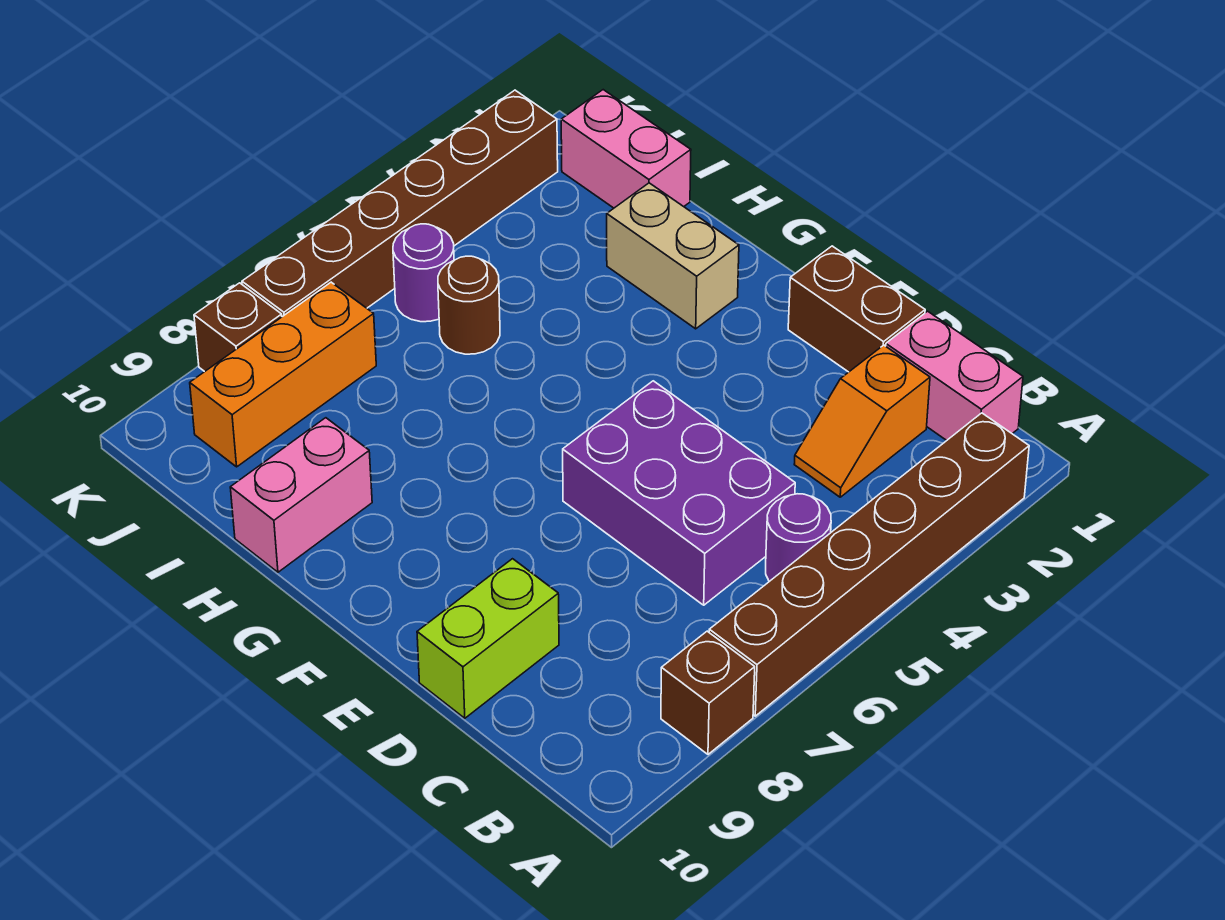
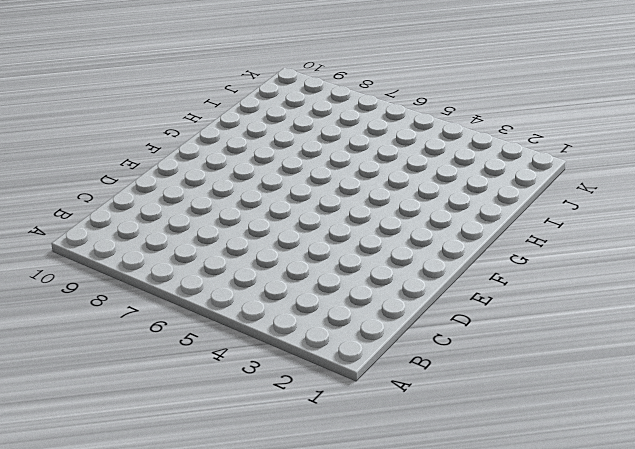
none -> brown brick A2:A7 level 1
none -> brown brick A8 level 1
none -> pink brick B1:C1 level 1

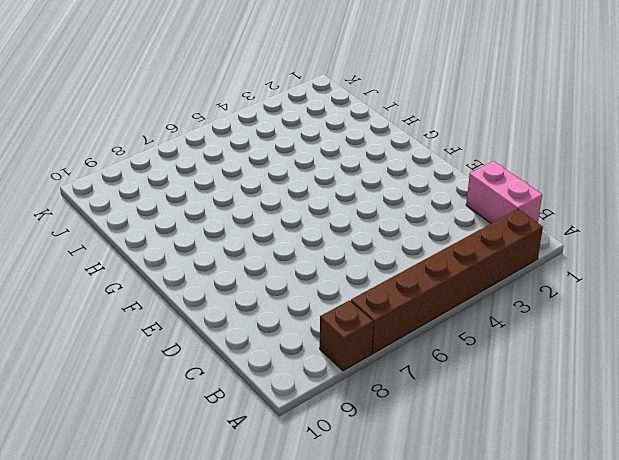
none -> purple round brick B5 level 1
none -> orange slope C2:C3 level 1 top 2
none -> purple brick C5:E6 level 1

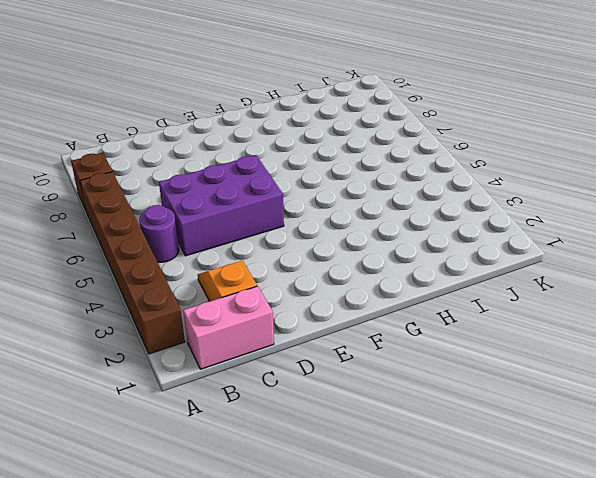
none -> brown brick D1:E1 level 1
none -> lime brick D9:D10 level 1
none -> tan brick G2:H2 level 1

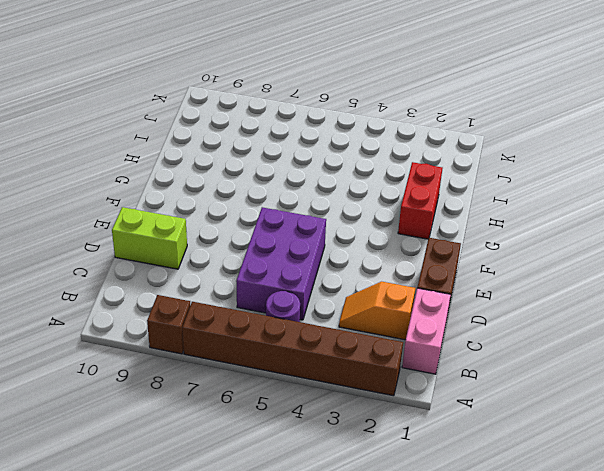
red brick G2:H2 level 1 -> tan brick G2:H2 level 1
none -> pink brick H9:H10 level 1
none -> pink brick I1:J1 level 1
none -> brown round brick I5 level 1

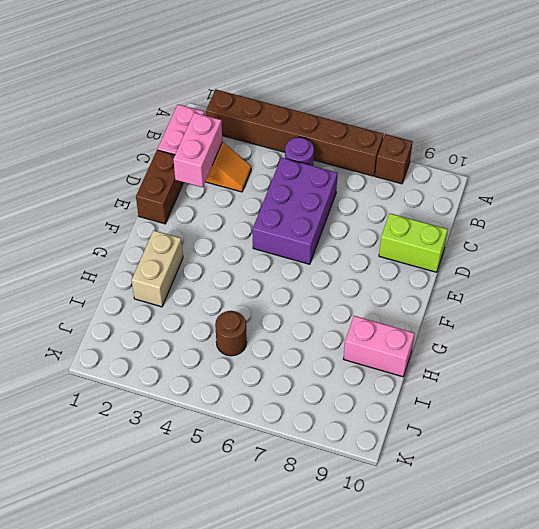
pink brick C2:D2 level 2 -> pink brick I1:J1 level 1
none -> purple round brick J5 level 1
none -> orange brick J7:J9 level 1
none -> brown brick K2:K7 level 1

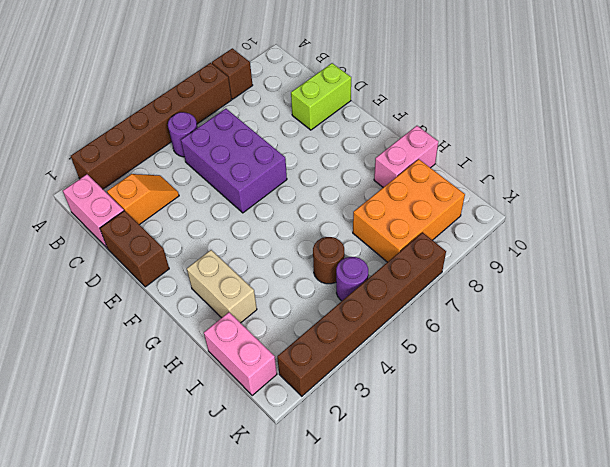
orange brick I7:J9 level 1 -> orange brick J7:J9 level 1
none -> brown brick K8 level 1

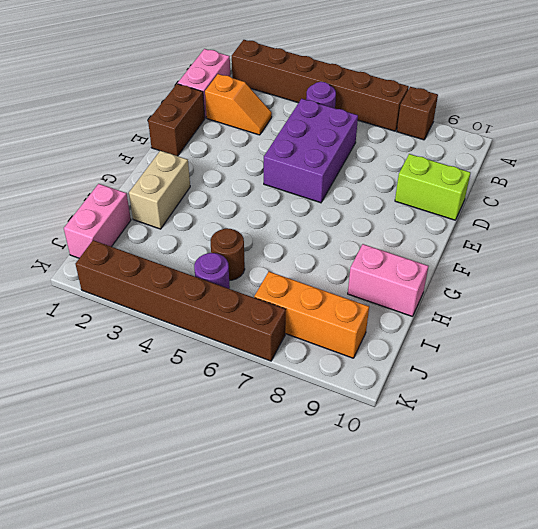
none -> brown brick K8 level 1

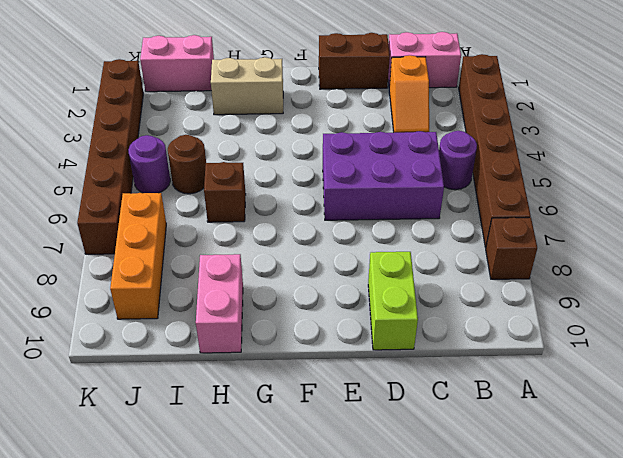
brown brick H6 level 1 -> brown brick K8 level 1

